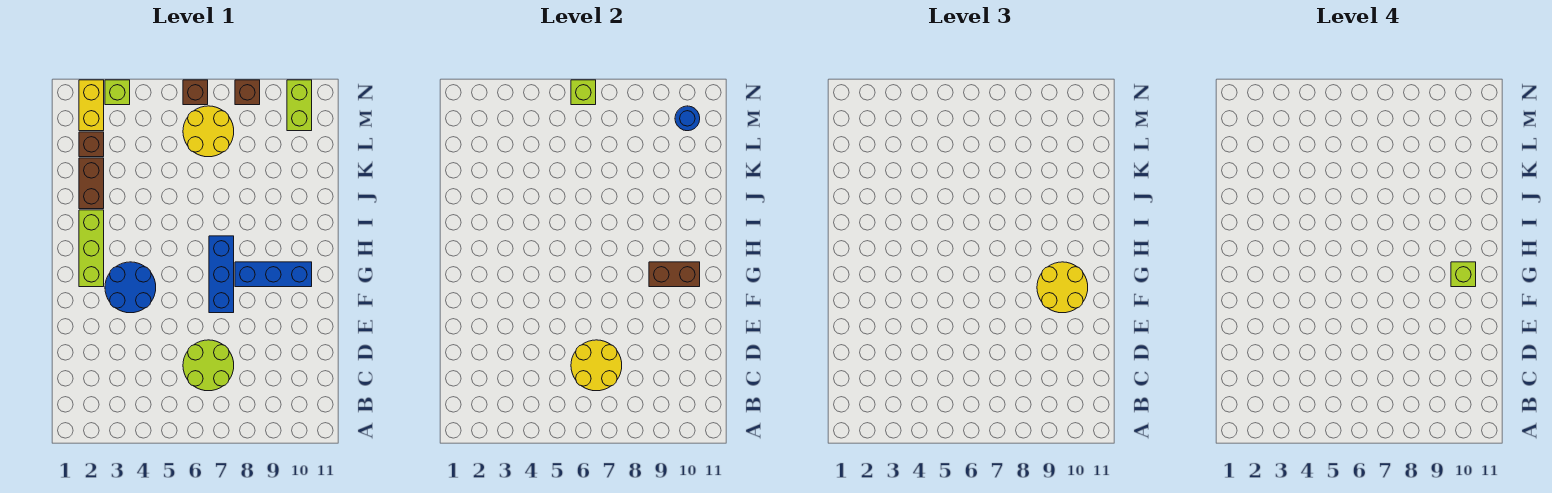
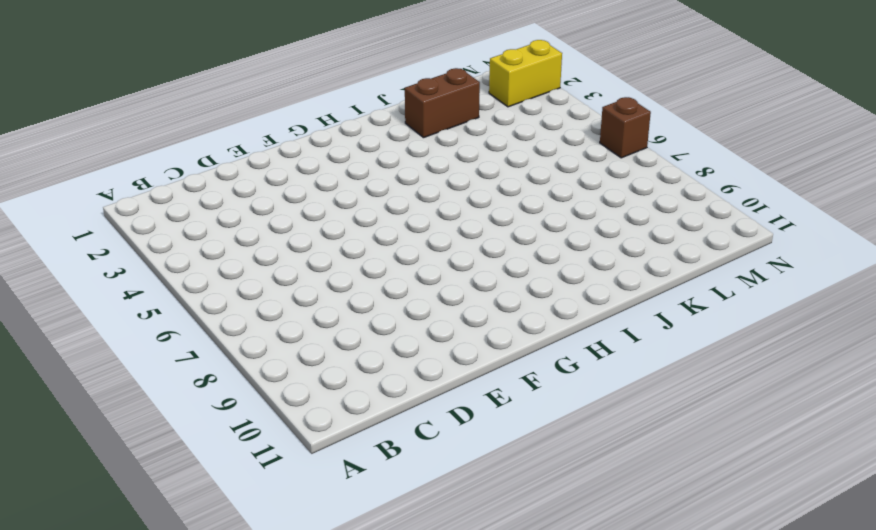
none -> lime round brick C6:D7 level 1
none -> blue round brick F3:G4 level 1
none -> blue brick F7:H7 level 1

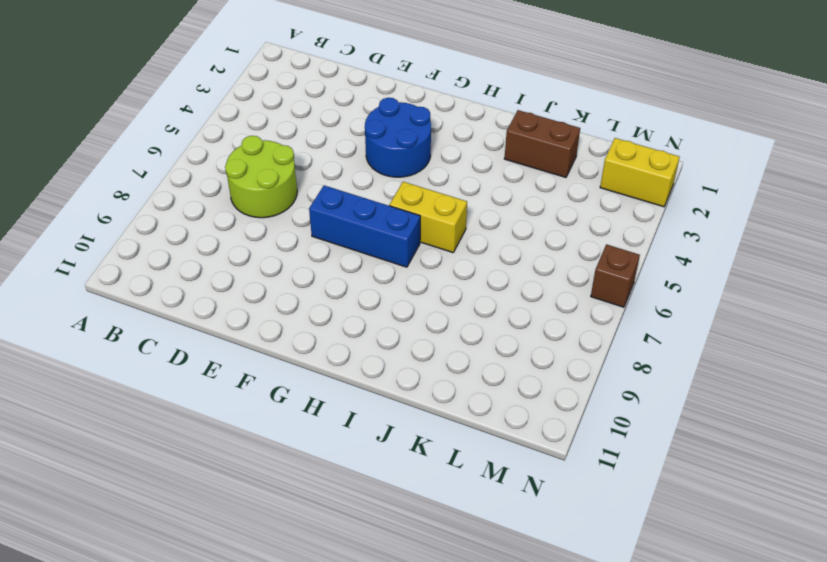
yellow brick H6:I6 level 1 -> none
none -> lime brick G2:I2 level 1
none -> blue brick G8:G10 level 1
none -> brown brick L2 level 1

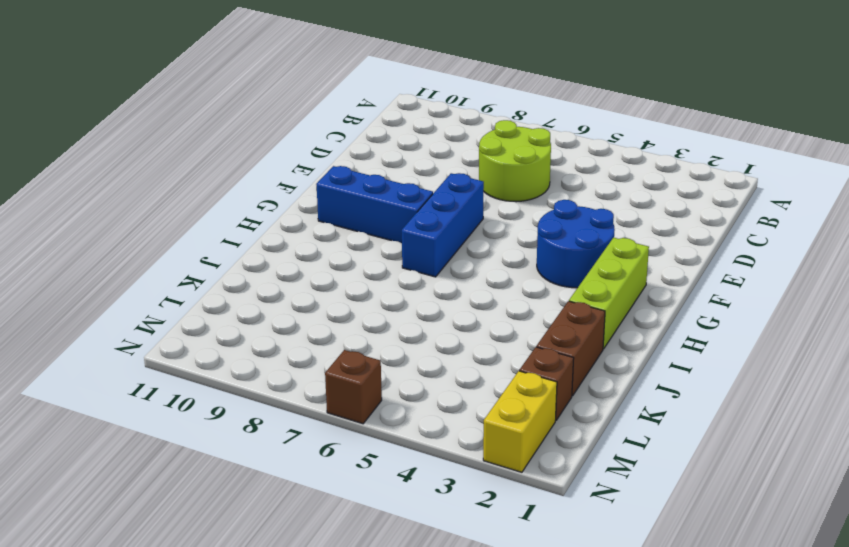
none -> yellow round brick L6:M7 level 1
none -> lime brick M10:N10 level 1
none -> lime brick N3 level 1

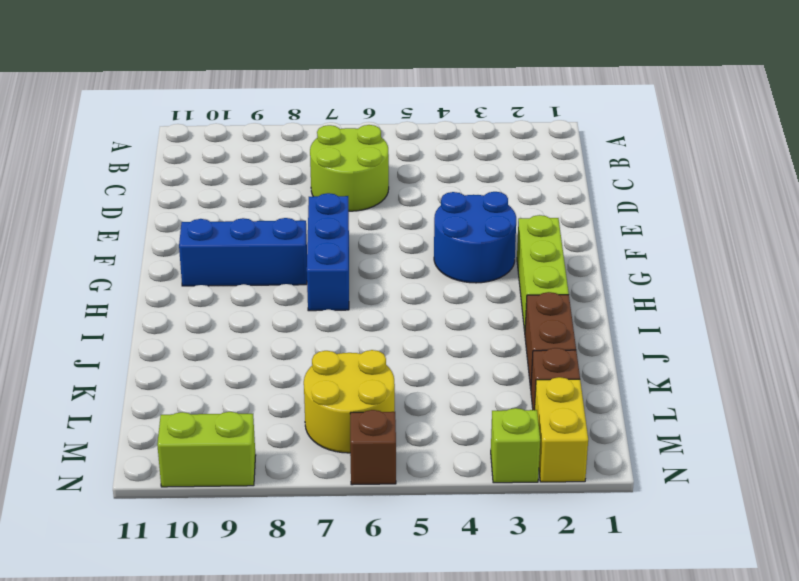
lime brick N9:N10 level 1 -> lime brick M10:N10 level 1
none -> brown brick N8 level 1
none -> yellow round brick C6:D7 level 2
none -> brown brick G9:G10 level 2

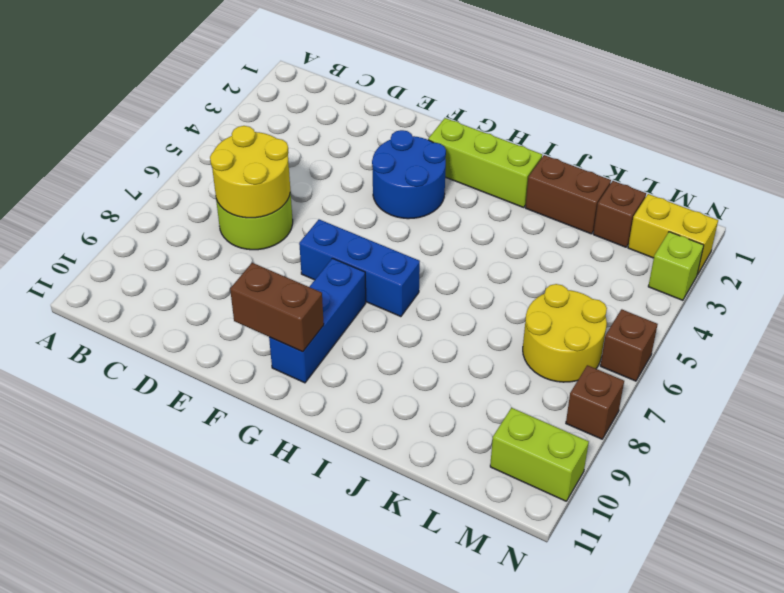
brown brick F10:G10 level 2 -> brown brick G9:G10 level 2
none -> blue round brick M10 level 2
none -> lime brick N6 level 2
none -> yellow round brick F9:G10 level 3

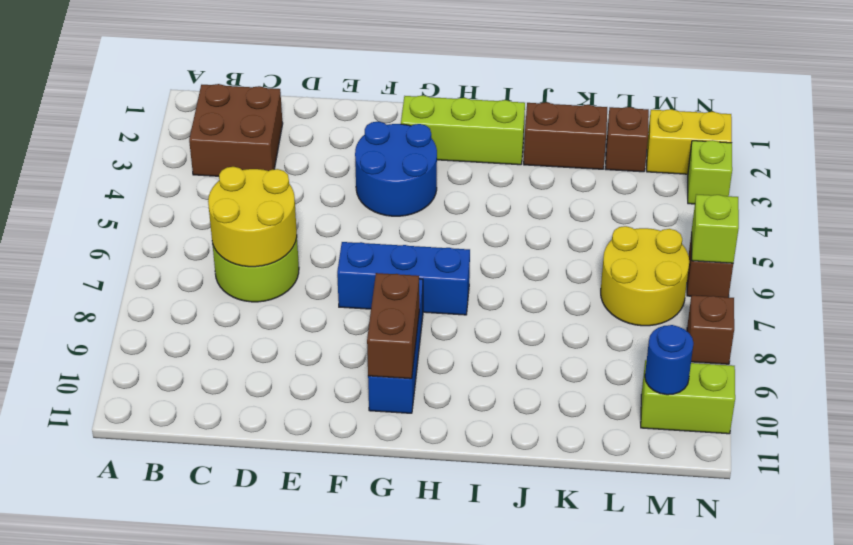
brown brick B2:C3 level 1 -> none
none -> yellow round brick F9:G10 level 3
none -> lime brick G10 level 4

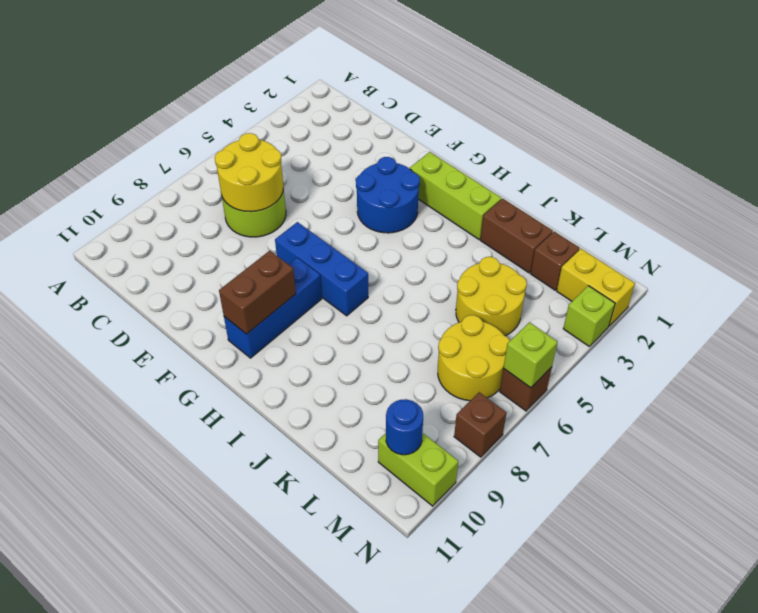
yellow round brick K4:L5 level 1 -> yellow round brick F9:G10 level 3
none -> lime brick G10 level 4

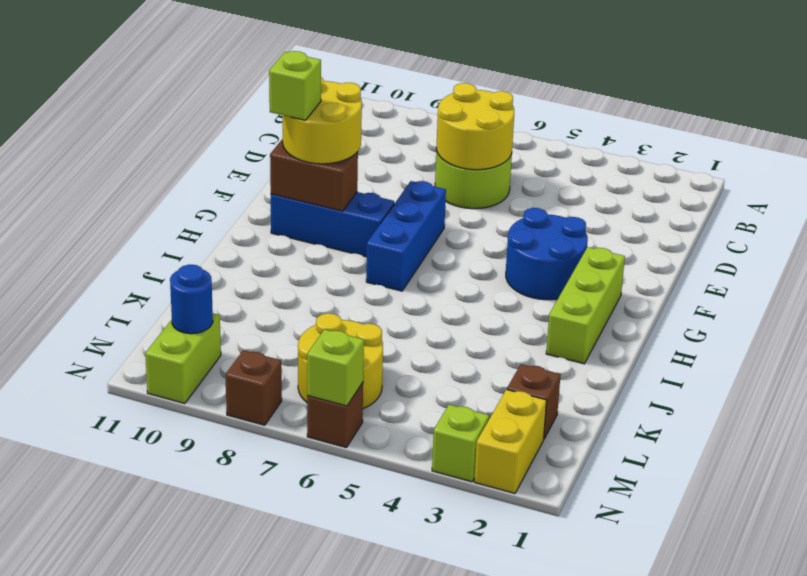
none -> brown brick J2:K2 level 1

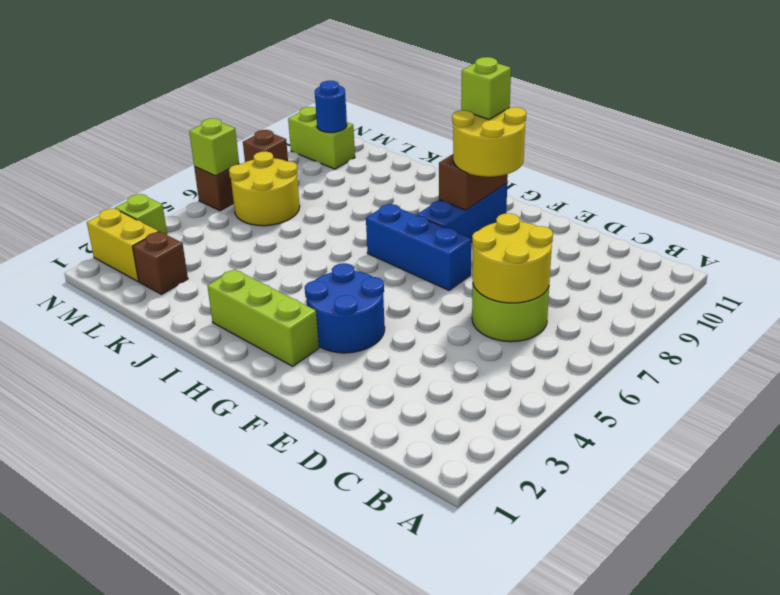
none -> brown brick J2:K2 level 1

